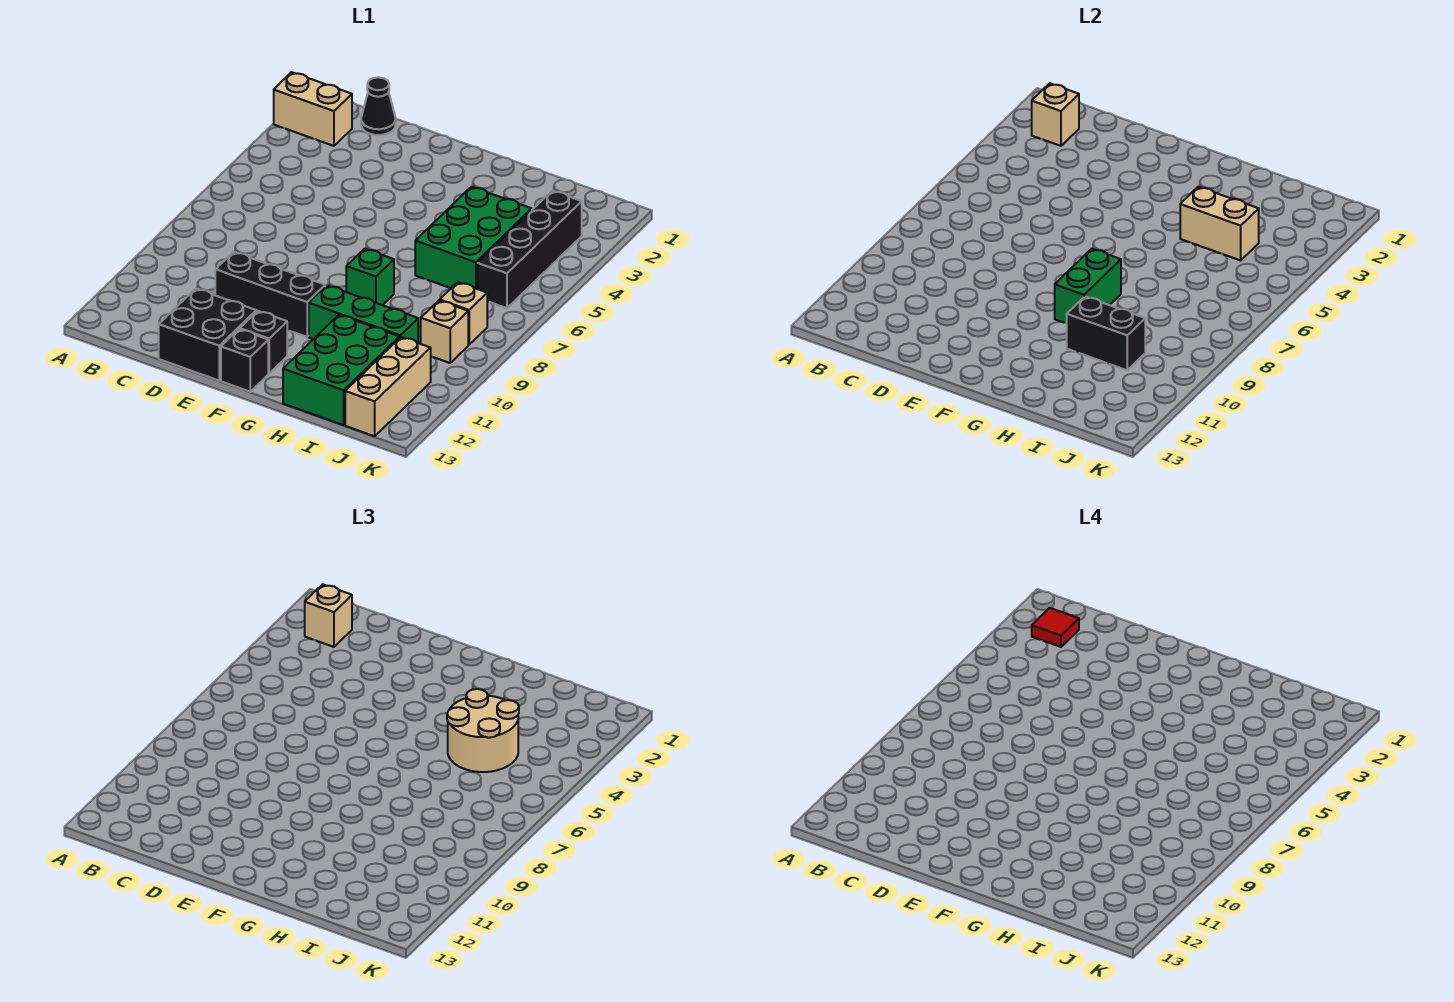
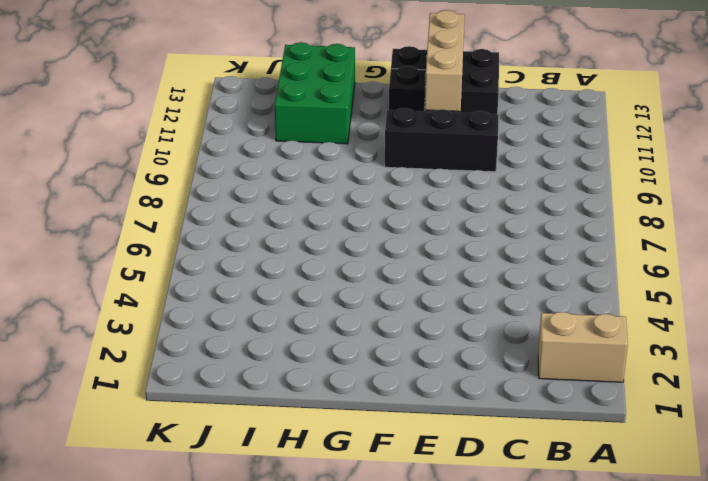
tan brick E11:E13 level 2 -> tan brick J11:J13 level 1
none -> black cone C1 level 1
none -> green brick G8 level 1
none -> green brick G10:I10 level 1

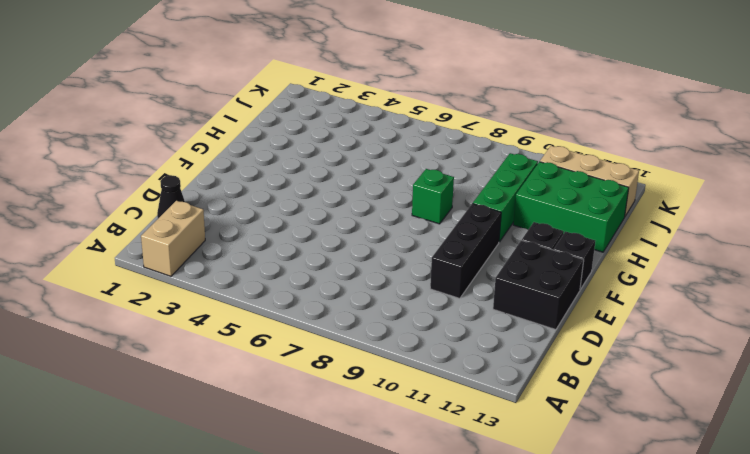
none -> green brick H4:I6 level 1
none -> black brick J3:J6 level 1
none -> tan brick J8 level 1

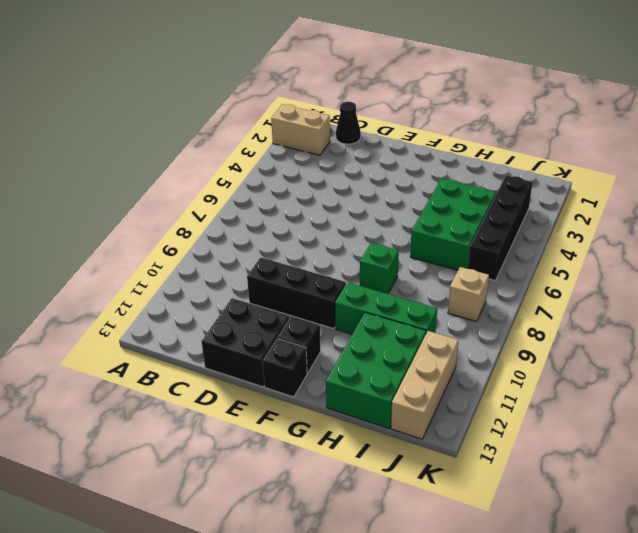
none -> tan brick J9 level 1
none -> tan brick B2 level 2
none -> green brick G8:G9 level 2

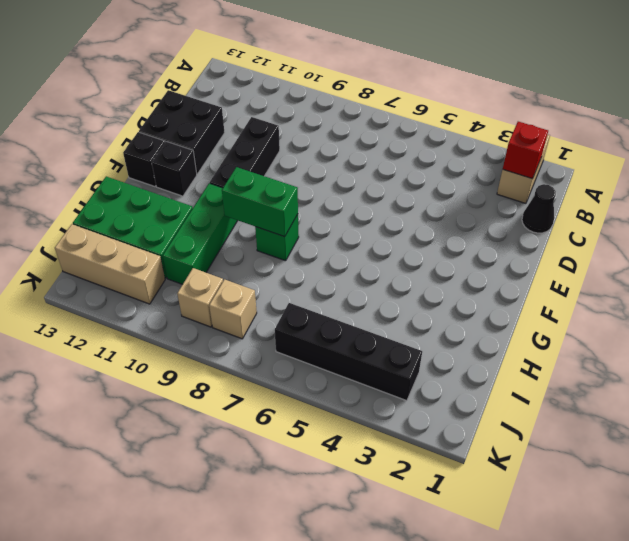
red brick B2 level 2 -> tan brick B2 level 2
none -> green brick H4:I6 level 1
none -> tan brick H4:I4 level 2
none -> black brick H10:I10 level 2

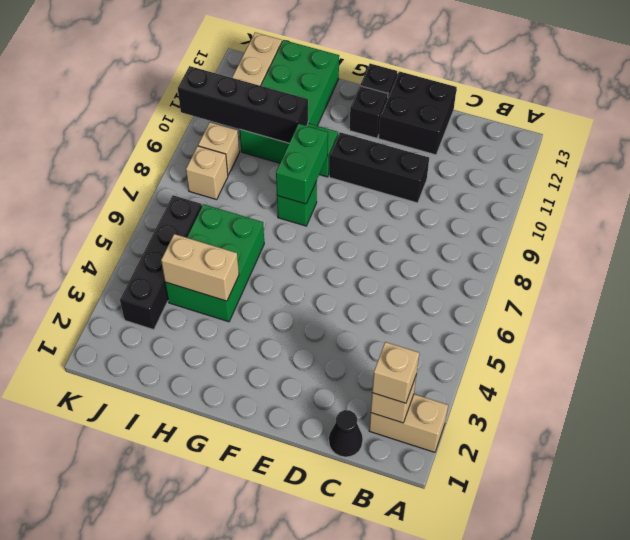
black brick H10:K10 level 2 -> black brick H10:I10 level 2
none -> tan round brick H4:I5 level 3
none -> red tile B2 level 4

